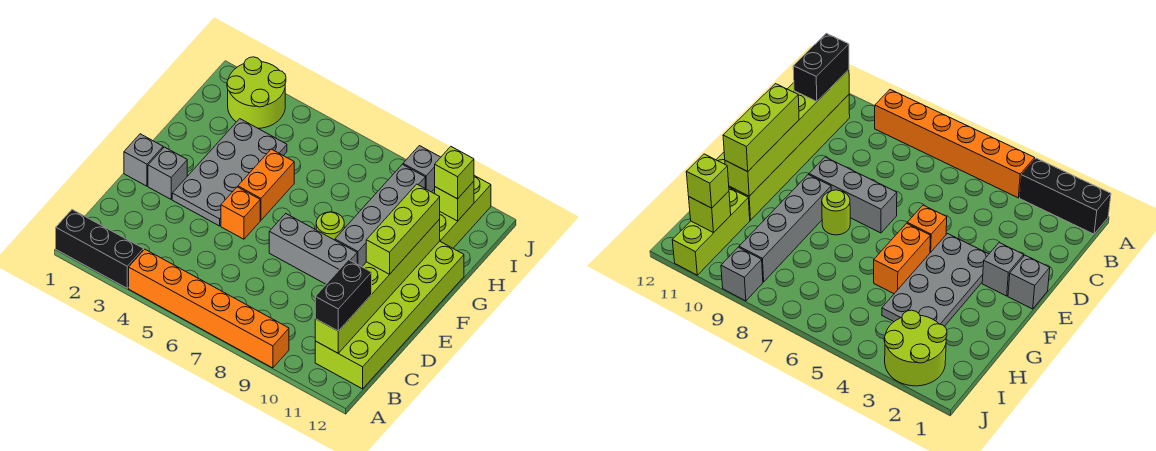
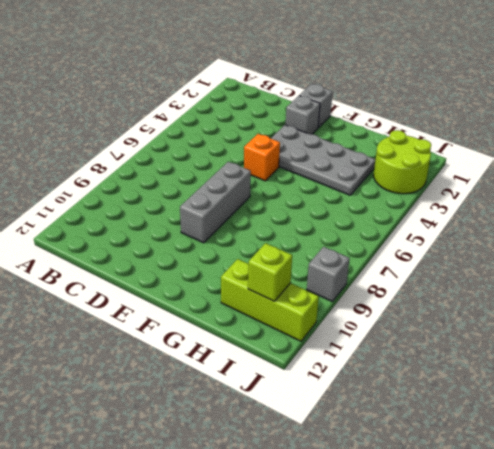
none -> black brick A1:A3 level 1
none -> orange brick A4:A9 level 1
none -> lime brick B11:G12 level 1

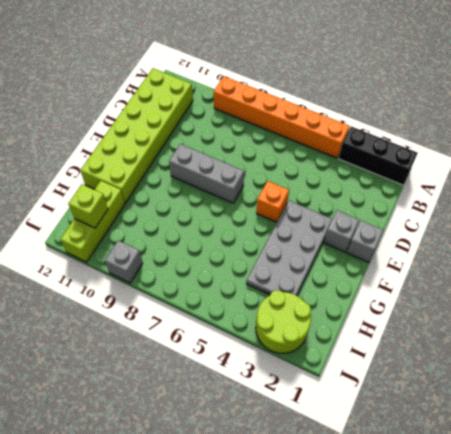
none -> orange brick F5:G5 level 1
none -> lime round brick F8 level 1
none -> grey brick F9:I9 level 1

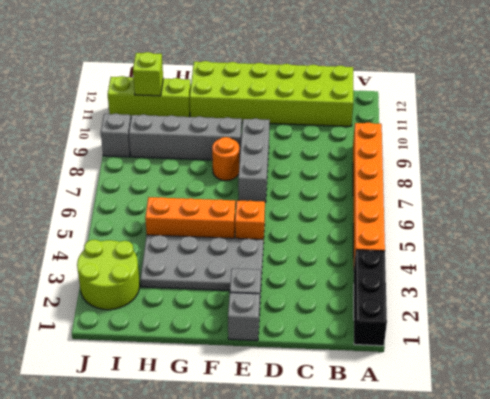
orange brick F5:H5 level 1 -> orange brick F5:G5 level 1
orange round brick F8 level 1 -> lime round brick F8 level 1
none -> lime brick B11:G11 level 2
none -> black brick B11:C11 level 3
none -> lime brick E11:G11 level 3

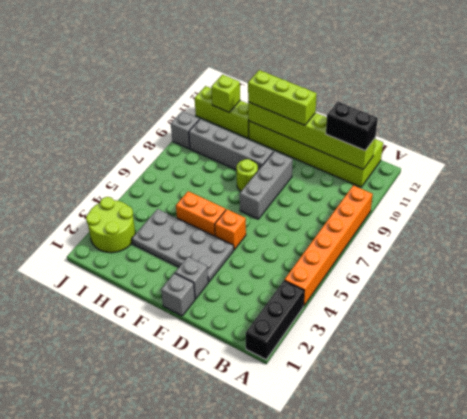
none -> lime brick I11 level 3

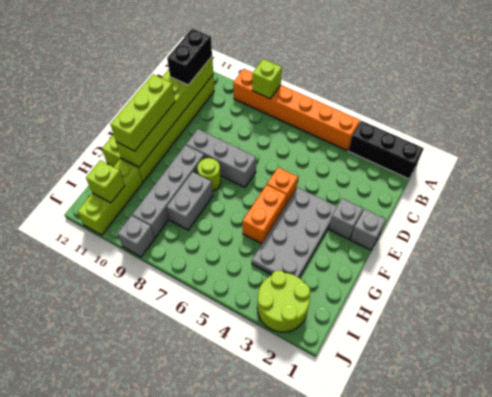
lime brick A8 level 2 -> lime brick I11 level 3
grey brick G8:H8 level 1 -> none

